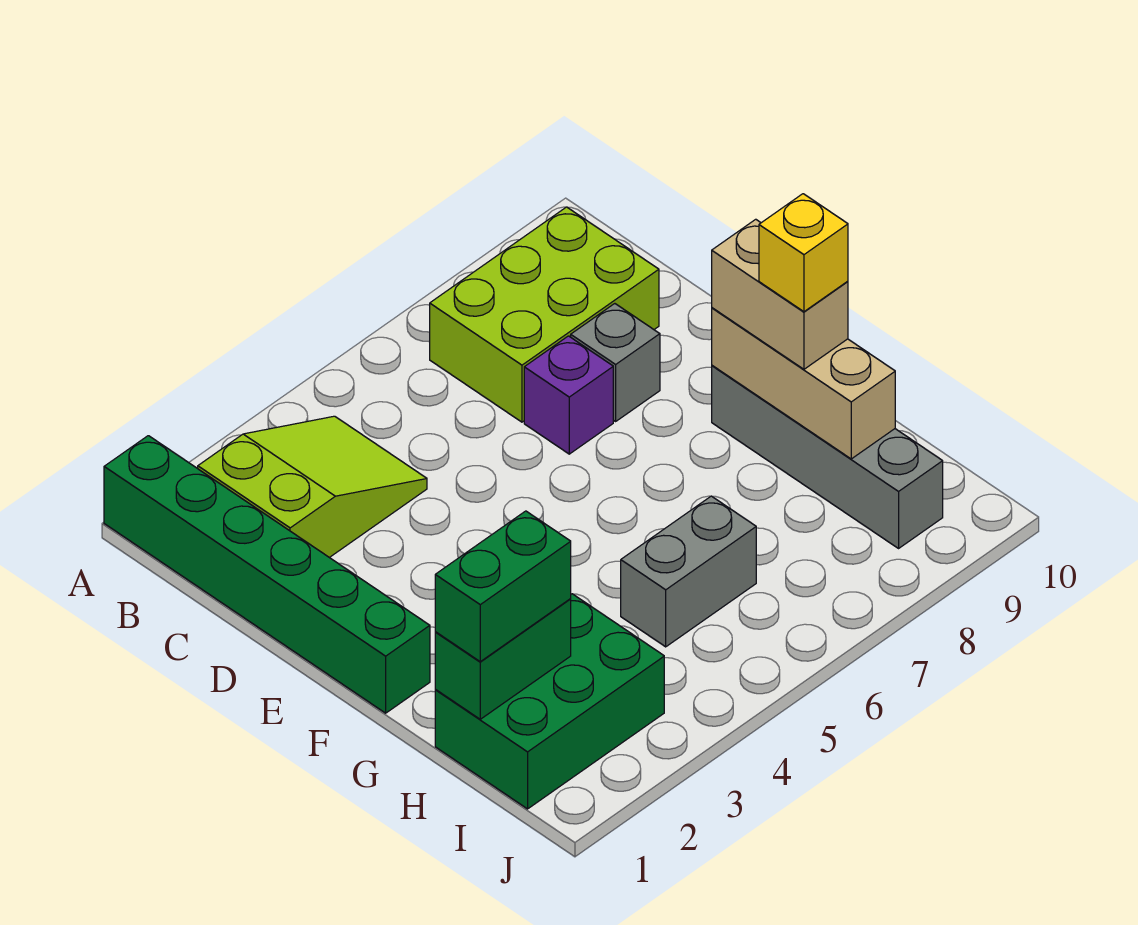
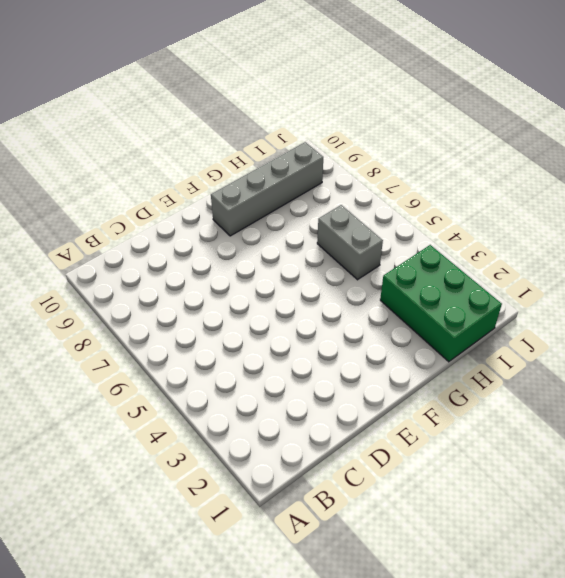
none -> green brick A1:F1 level 1
none -> lime slope B2:C4 level 1 top 2
none -> lime brick B7:C9 level 1

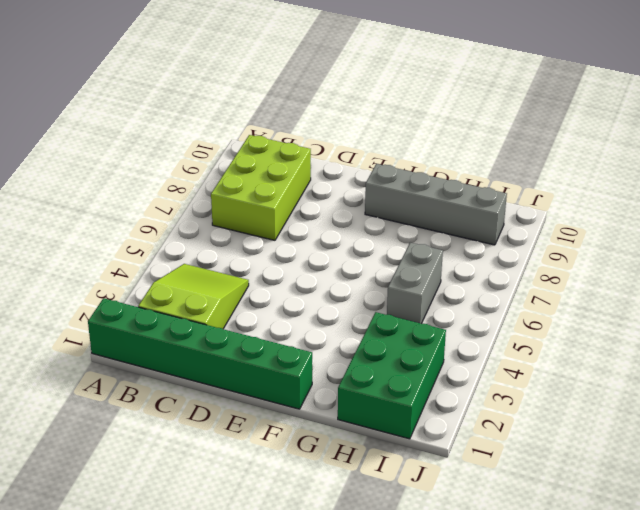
none -> purple brick D7 level 1
none -> grey brick D8 level 1
none -> tan brick F9:H9 level 2

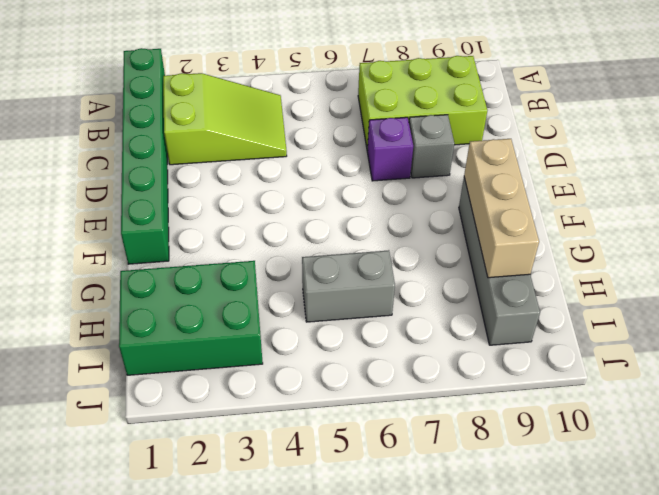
none -> green brick H1:H2 level 2
none -> tan brick F9:G9 level 3
none -> green brick H1:H2 level 3

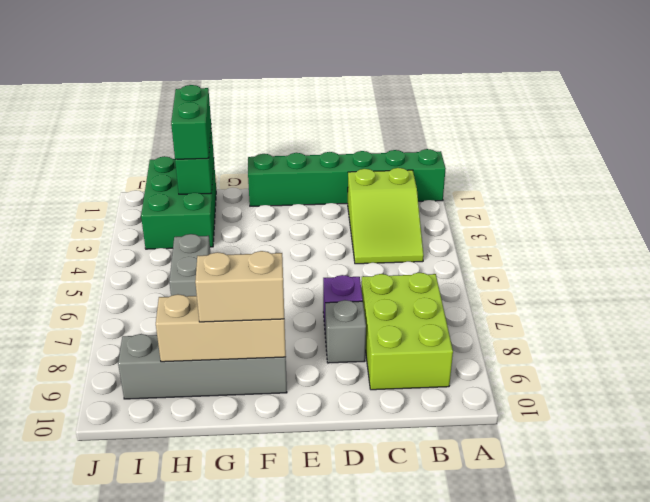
none -> yellow brick G9 level 4

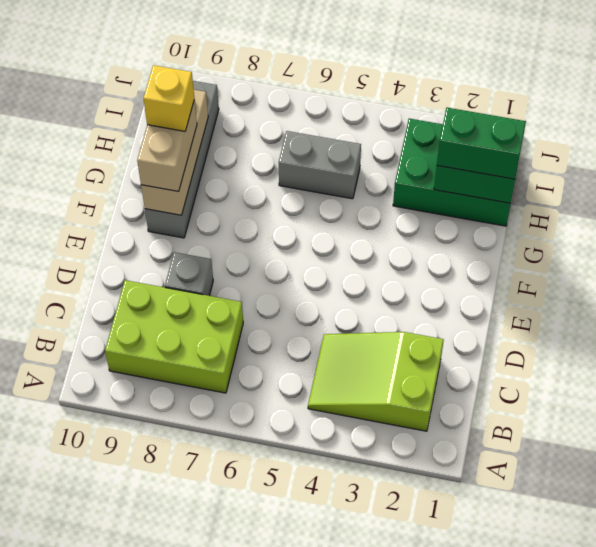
none -> green brick A1:F1 level 1
none -> purple brick D7 level 1

